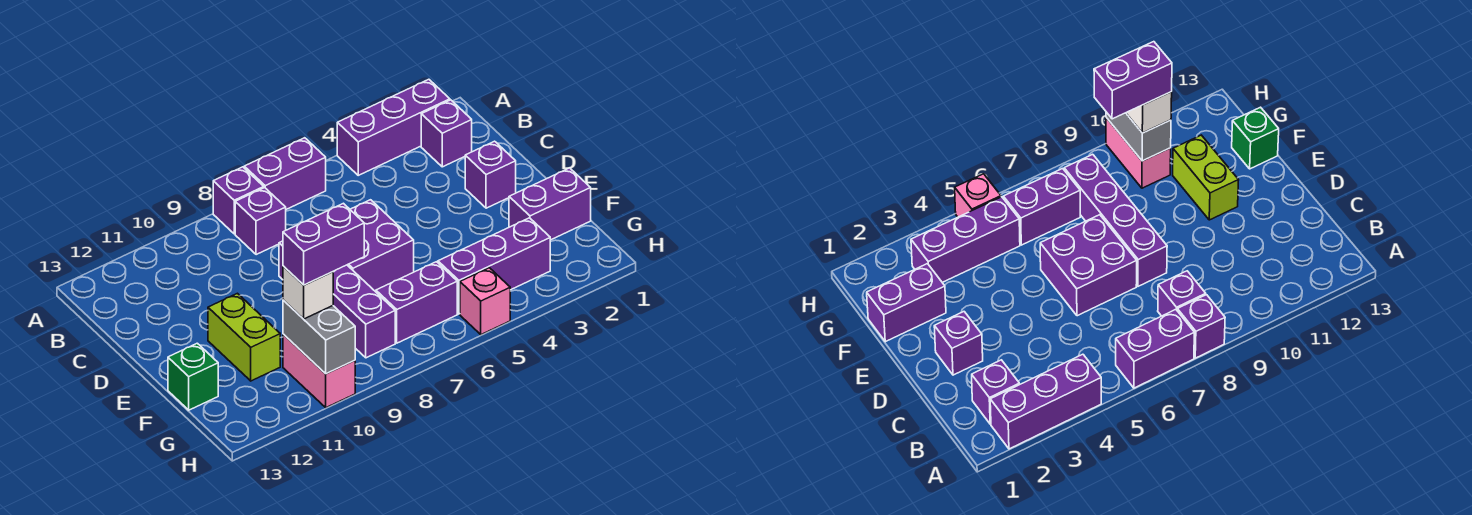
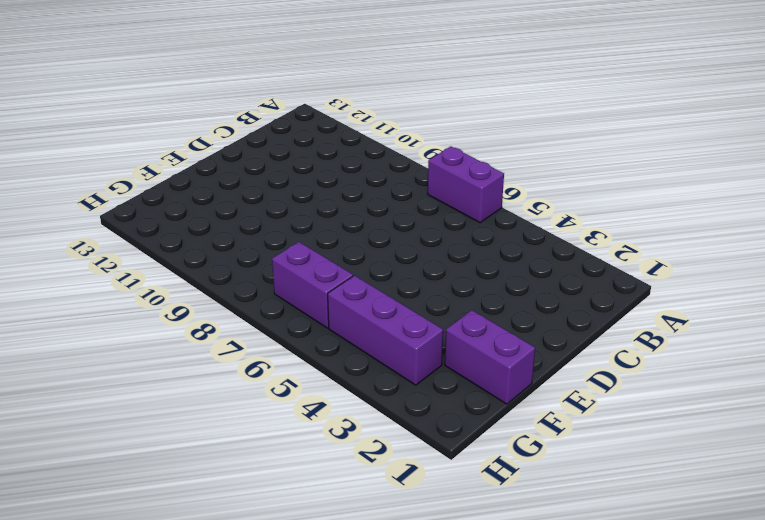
none -> purple brick A2:A4 level 1
none -> purple brick A8 level 1
none -> purple brick B2 level 1

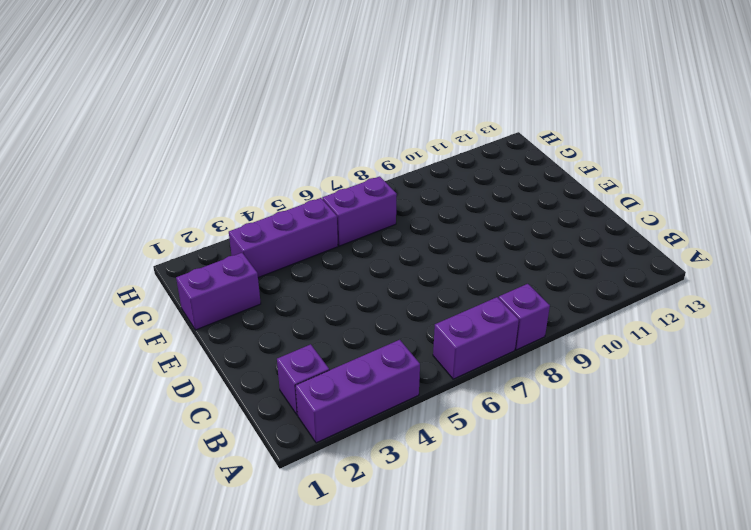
none -> purple brick B8 level 1
none -> purple brick D2 level 1
none -> purple brick D6:E7 level 1

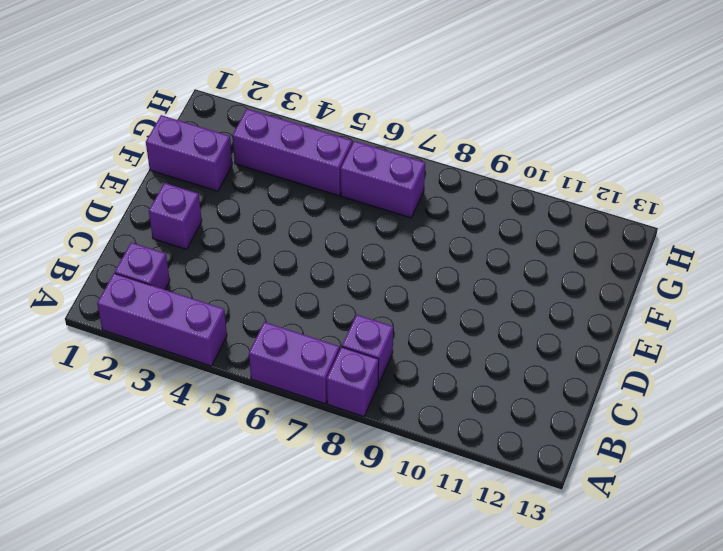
none -> purple brick D6:E7 level 1
none -> purple brick D8:G8 level 1
none -> lime brick E11:F11 level 1

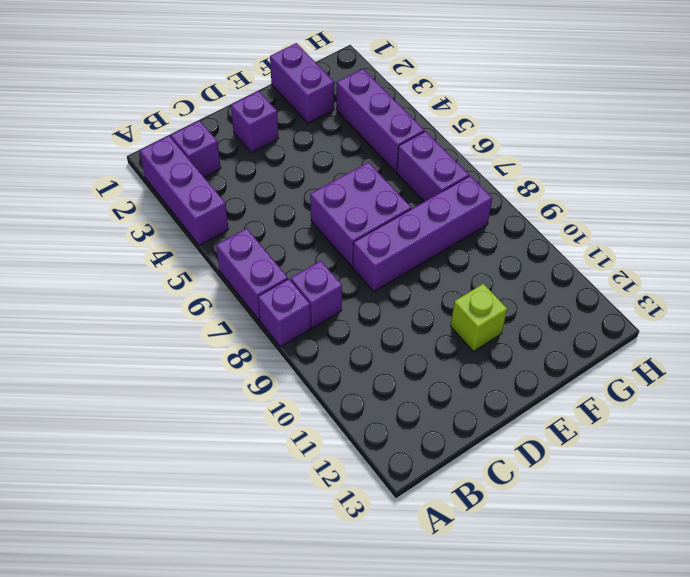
lime brick E11 level 1 -> lime brick E11:F11 level 1
none -> green brick F13 level 1
none -> pink brick G10:H10 level 1
none -> pink brick H5 level 1

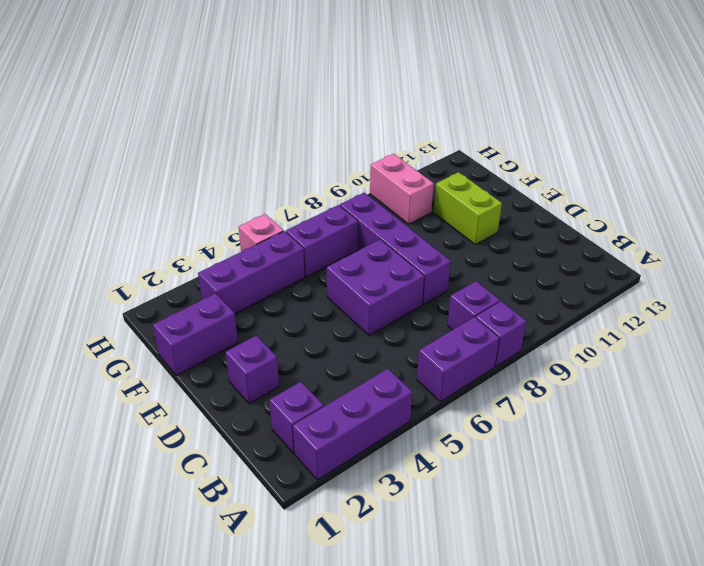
none -> green brick F13 level 1
none -> grey brick G10:H10 level 2
none -> white brick G10 level 3

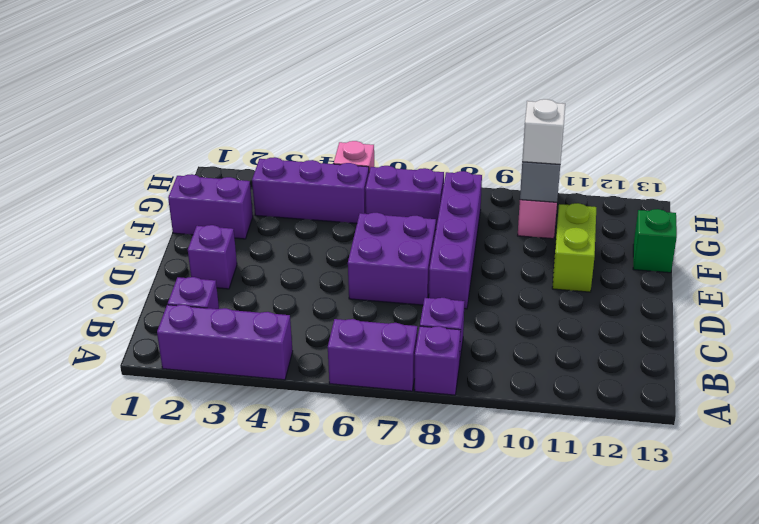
none -> purple brick G9:G10 level 4

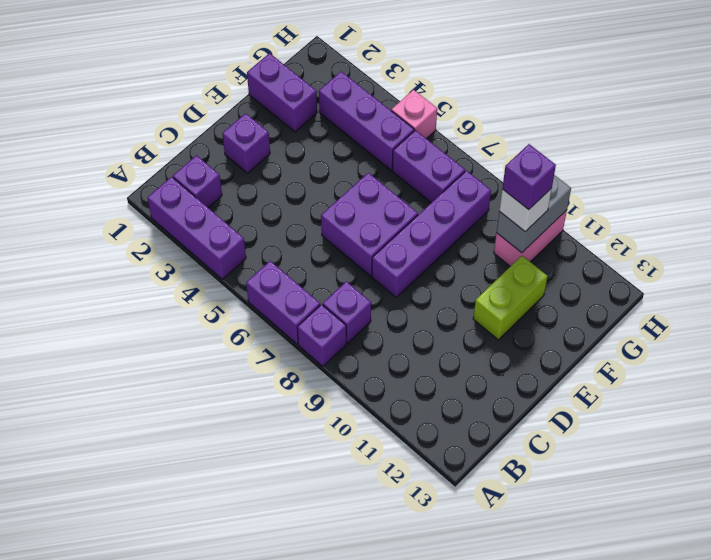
purple brick G10 level 4 -> purple brick G9:G10 level 4
none -> green brick F13 level 1

